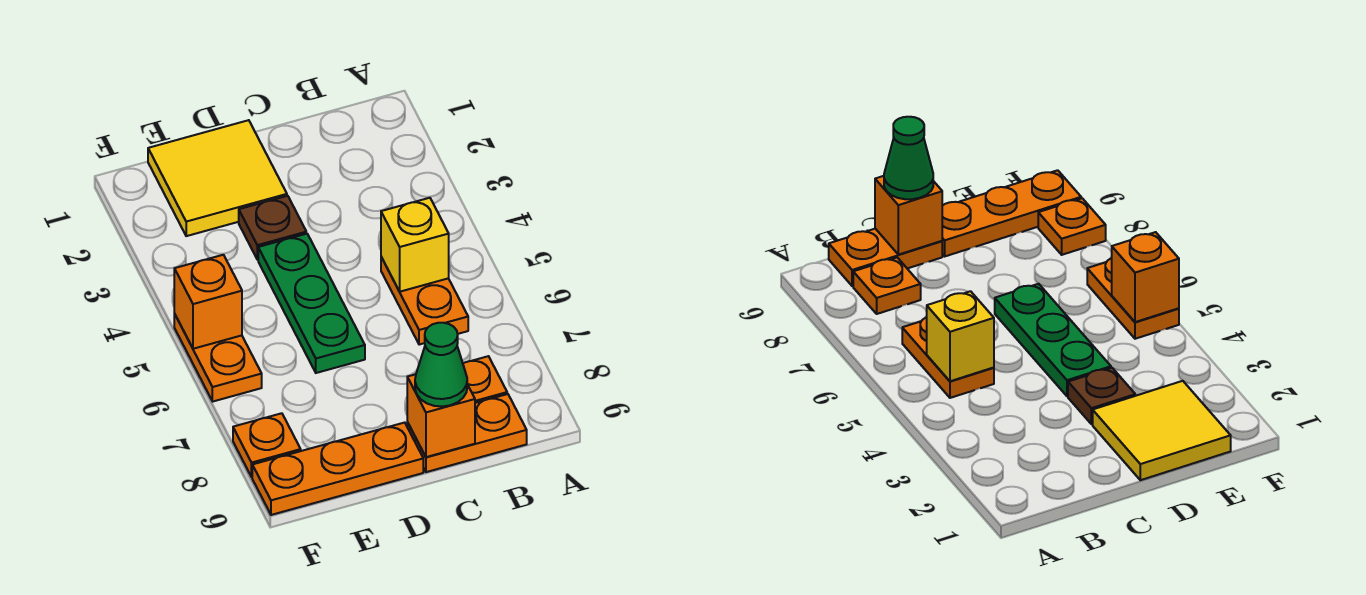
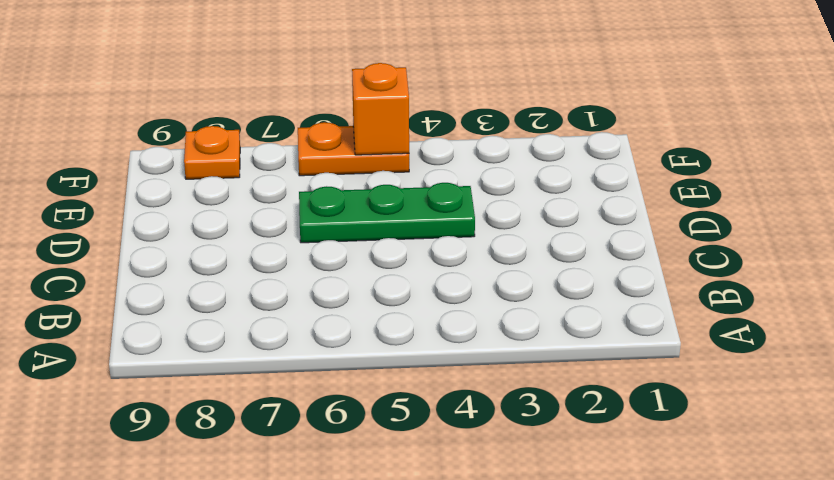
none -> orange plate B5:B6 level 1
none -> orange plate B8 level 1
none -> orange plate B9:C9 level 1

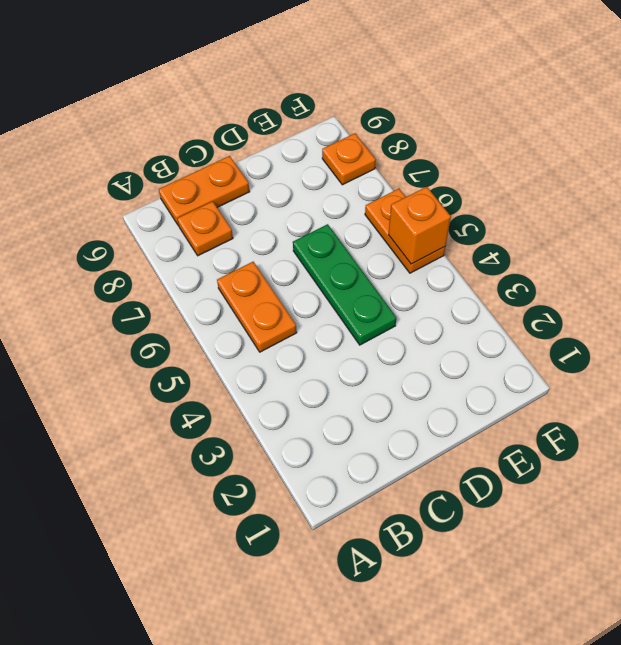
none -> yellow tile D1:E2 level 1
none -> brown plate D3 level 1
none -> orange plate D9:F9 level 1

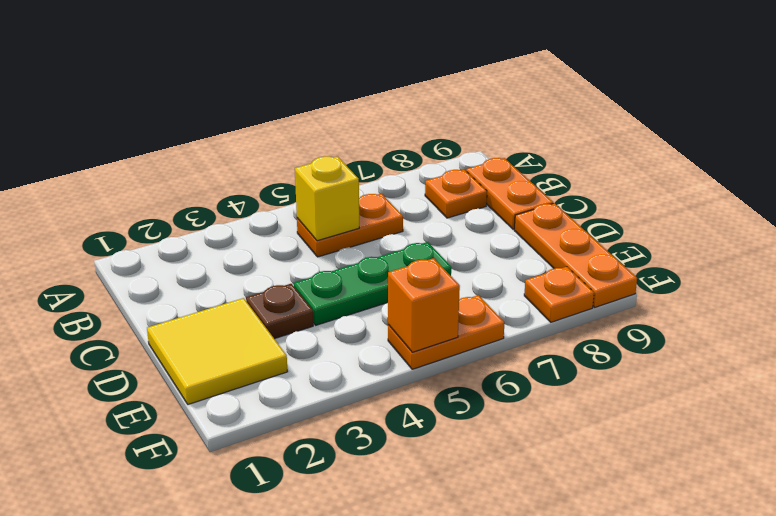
none -> orange brick C9 level 2
none -> green cone C9 level 3

